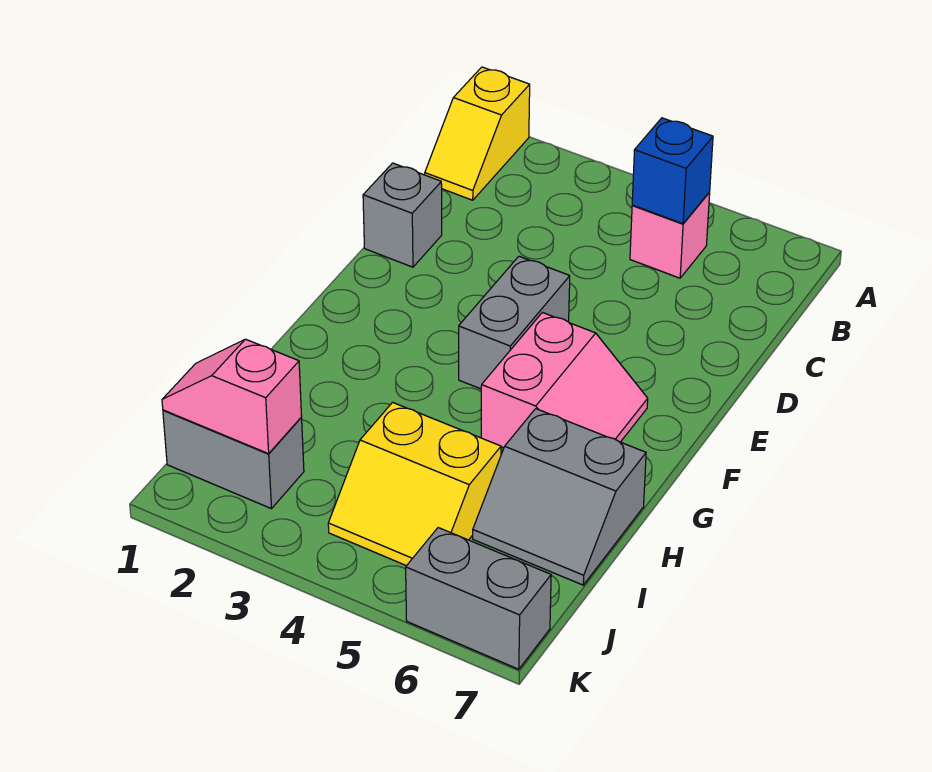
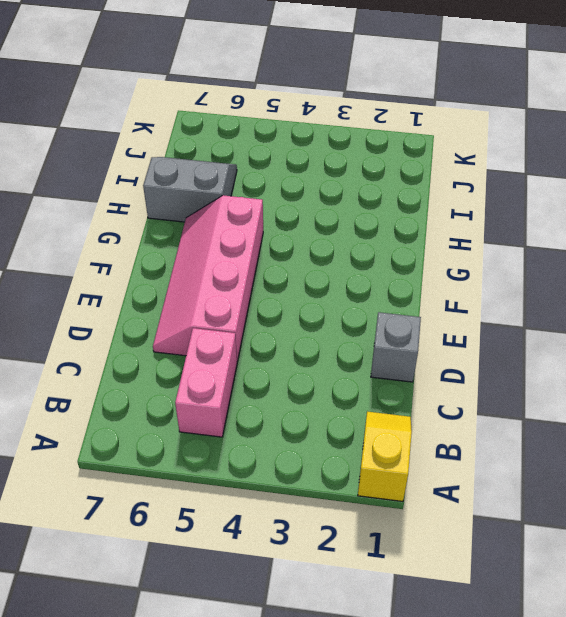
pink brick B5:C5 level 1 -> pink brick B5 level 1
pink slope D5:G6 level 1 top 5 -> pink slope F5:G6 level 1 top 5
none -> grey brick E4:F4 level 1
none -> yellow slope I4:J5 level 1 top I

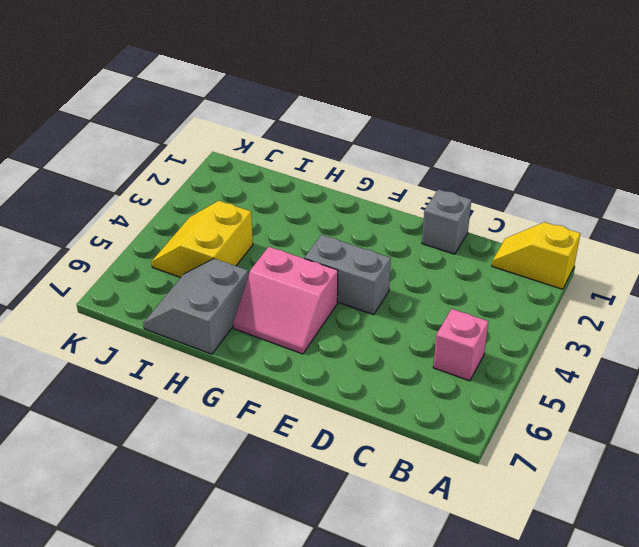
none -> grey brick J1:J2 level 1
none -> grey brick K6:K7 level 1

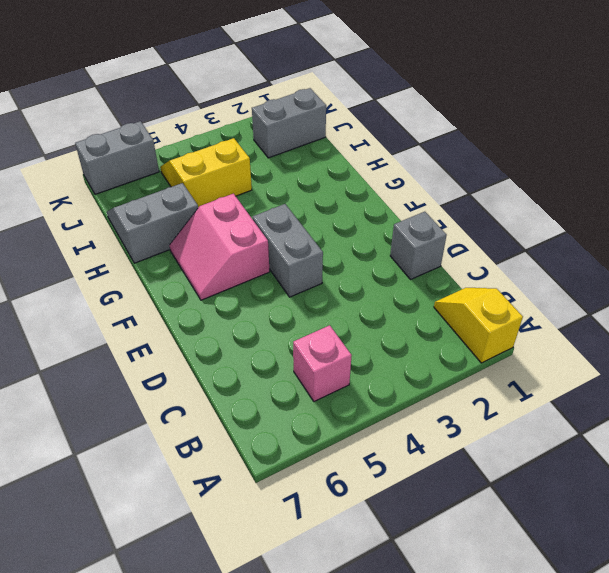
none -> blue brick B5 level 2
none -> pink slope J1:J2 level 2 top 2

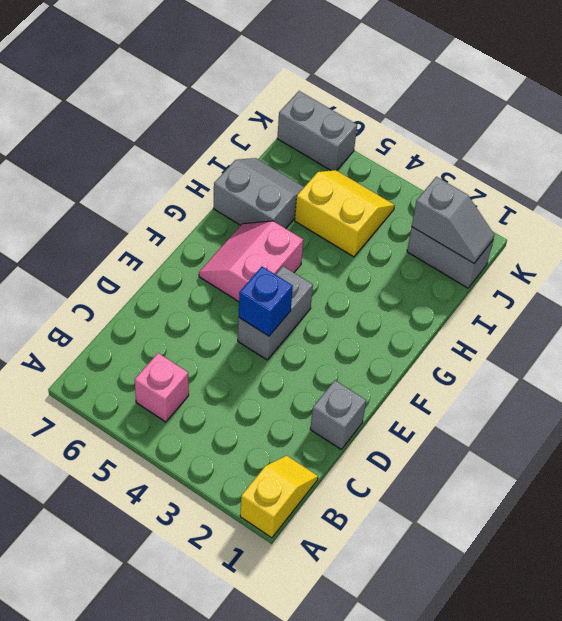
blue brick E4 level 2 -> blue brick B5 level 2
grey slope J1:J2 level 2 top 2 -> pink slope J1:J2 level 2 top 2

